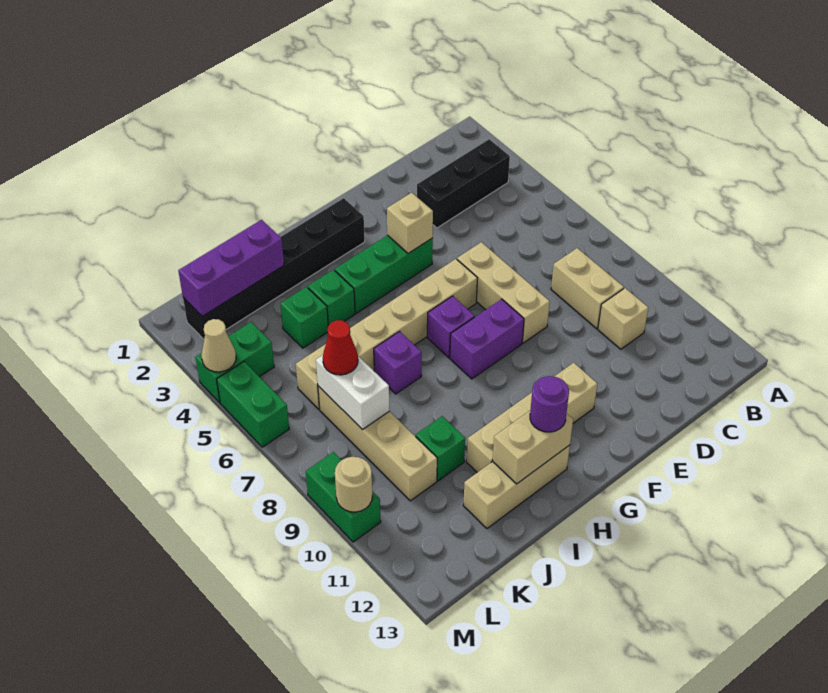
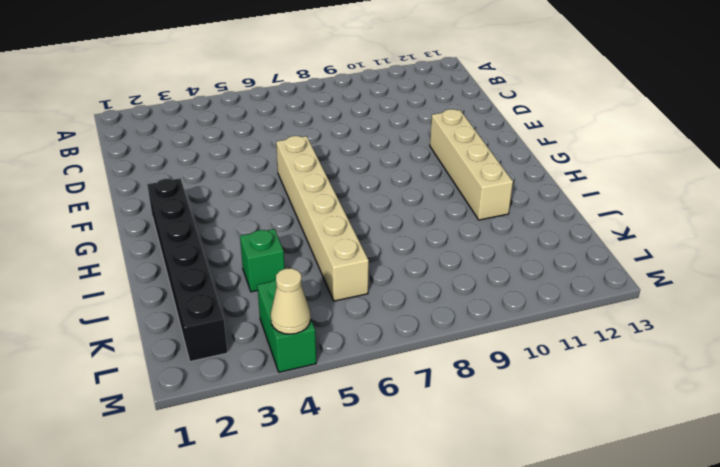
none -> black brick B3:D3 level 1
none -> tan brick C8:C9 level 1
none -> tan brick C10 level 1

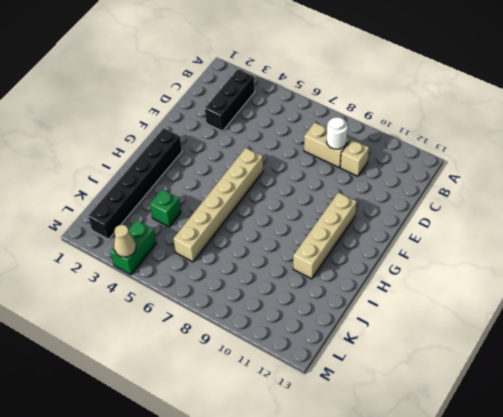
white round brick C9 level 2 -> none
none -> tan brick E6:E8 level 1
none -> green brick F4:H4 level 1
none -> purple brick F8:G8 level 1

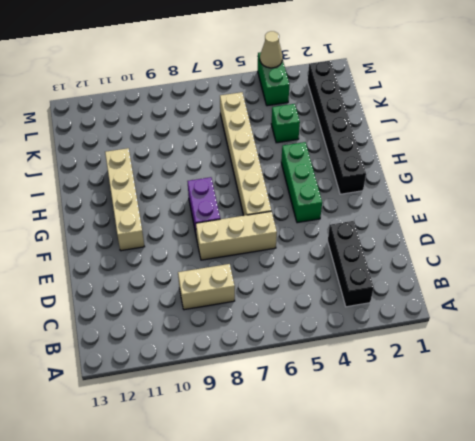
none -> tan brick C10 level 1
none -> purple brick G7 level 1
none -> tan brick H12:J12 level 1

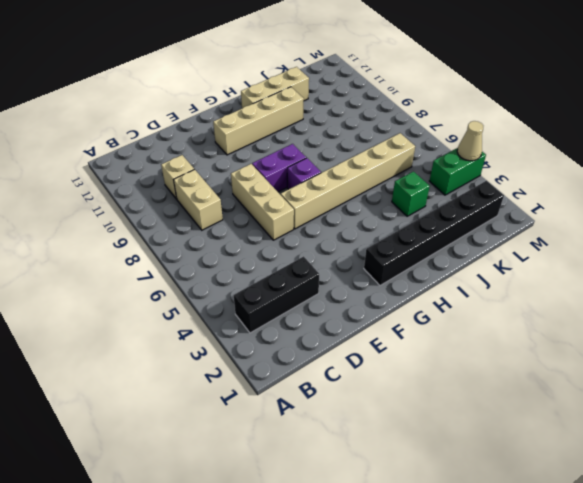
none -> green brick F4:H4 level 1
none -> green brick I4 level 1
none -> purple brick I7 level 1

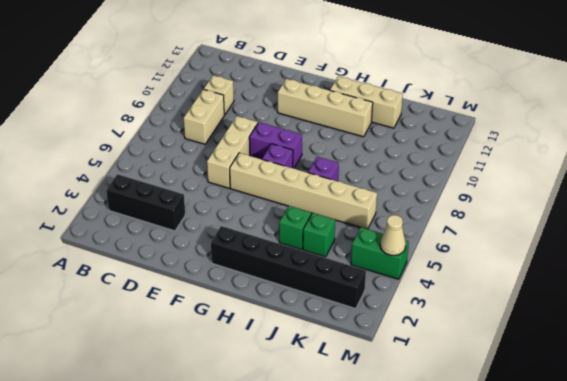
none -> green brick F4:H4 level 1
none -> green brick J10 level 1
none -> tan brick K7:K10 level 1

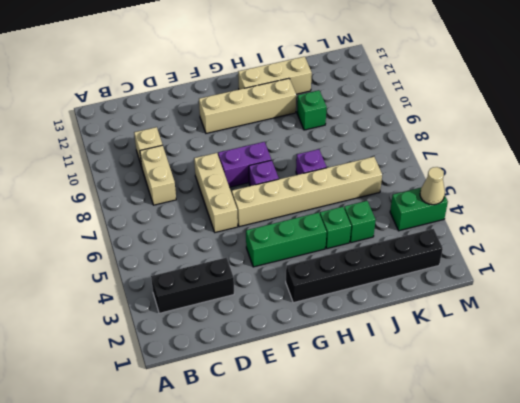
none -> tan brick K7:K10 level 1
none -> green brick M5:M6 level 1
none -> green brick M9:M10 level 1

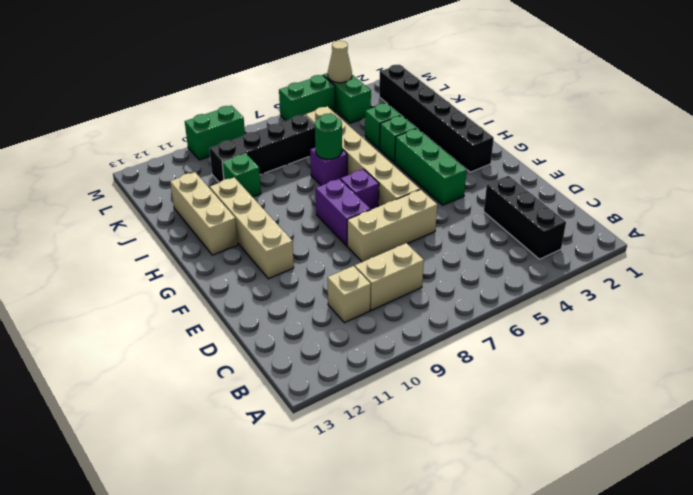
green round brick I7 level 2 -> none
black brick K7:K10 level 1 -> tan brick K7:K10 level 1
none -> tan brick F4 level 2
none -> tan brick H12:I12 level 2
none -> purple brick J2:L2 level 2

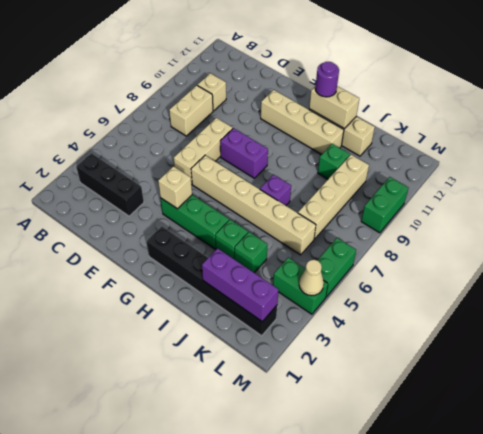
none -> purple brick G7 level 1
none -> white brick K7:K8 level 2
none -> tan round brick M10 level 2

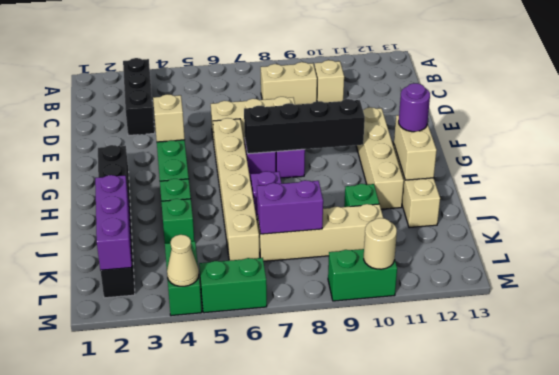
black brick G7:G10 level 2 -> none
purple brick K7:K8 level 2 -> white brick K7:K8 level 2
none -> red cone K7 level 3

